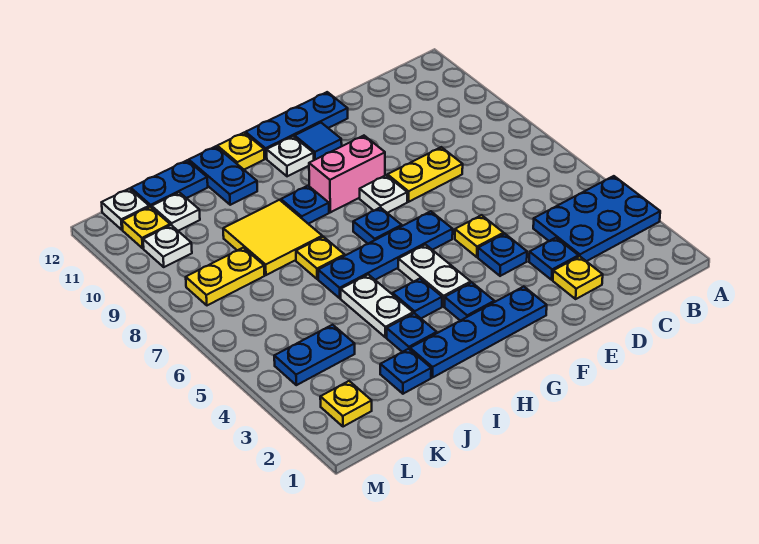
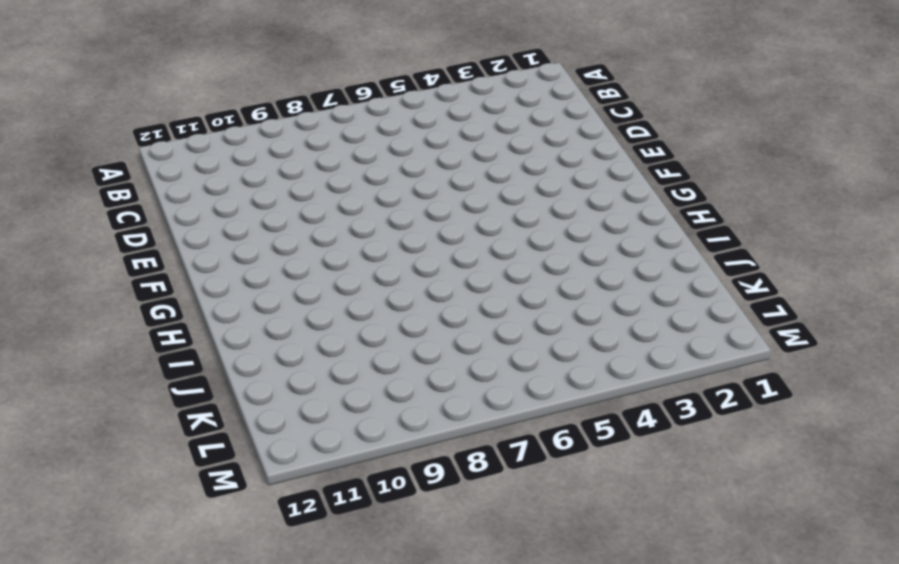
none -> blue plate A3:C4 level 1
none -> yellow plate D2 level 1
none -> blue plate D3 level 1
none -> yellow plate D8:E8 level 1

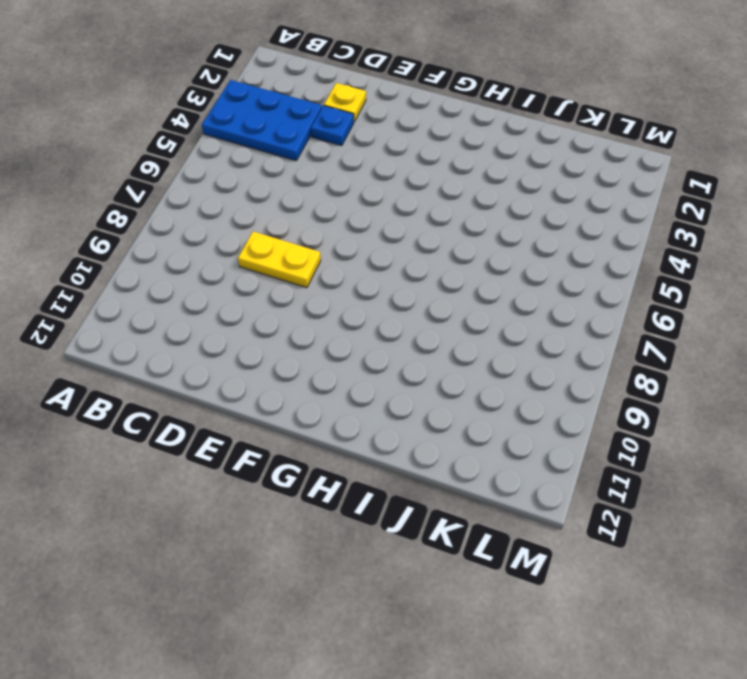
none -> blue plate E4 level 1
none -> yellow plate E5 level 1
none -> blue plate E12:G12 level 1
none -> blue plate F2:I2 level 1

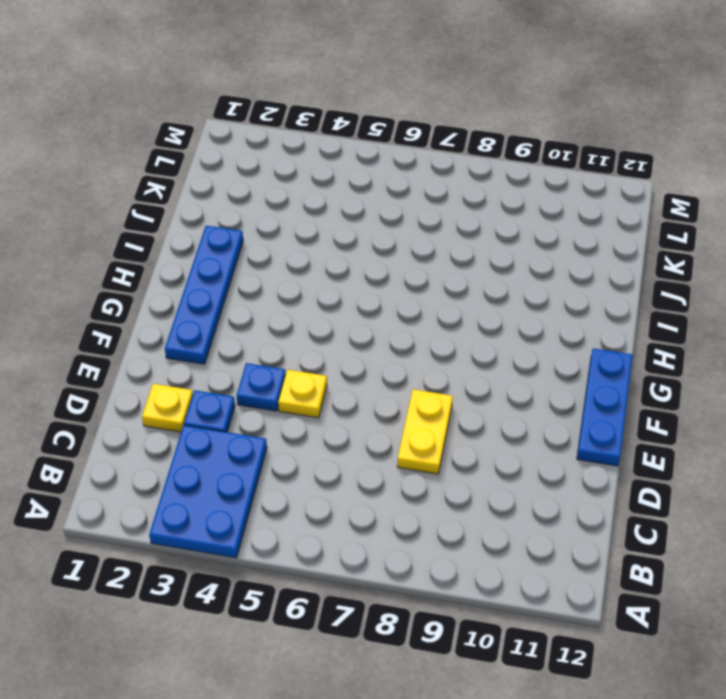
none -> blue plate F6:I6 level 1
none -> white plate F8 level 1
none -> pink brick F9:G9 level 1
none -> blue tile F11 level 1

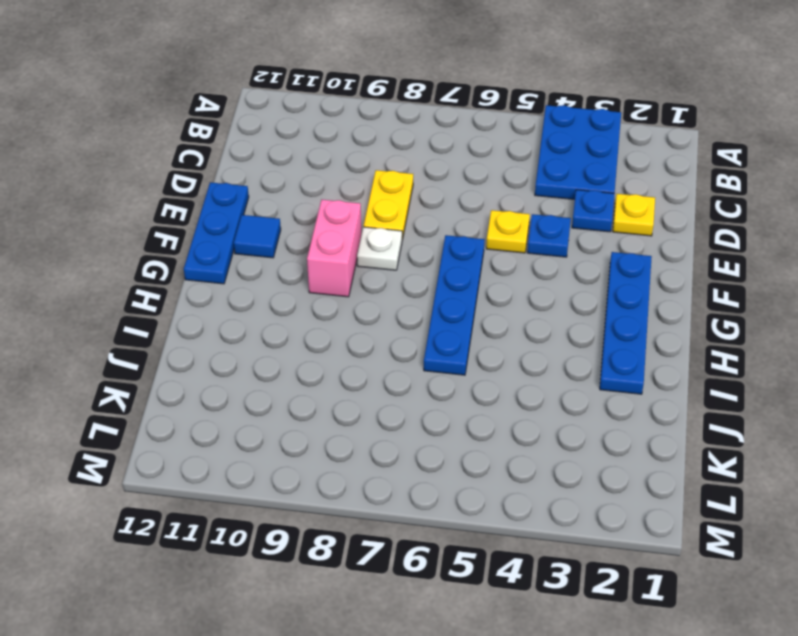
none -> blue plate G3 level 1
none -> white plate G4:G5 level 1
none -> blue plate G7 level 1
none -> white plate G11 level 1

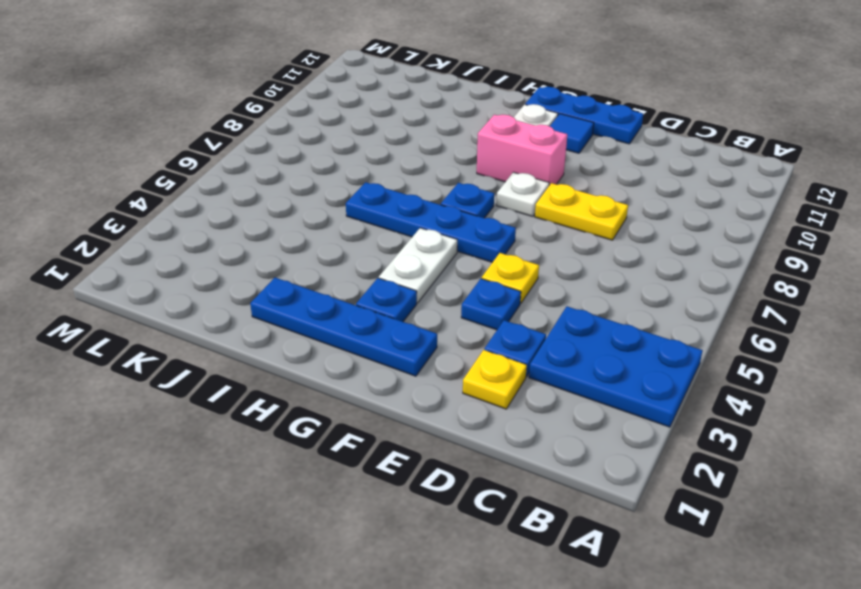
none -> blue plate H4 level 1
none -> blue plate H9 level 1
none -> yellow plate H12 level 1
none -> blue plate I3 level 1

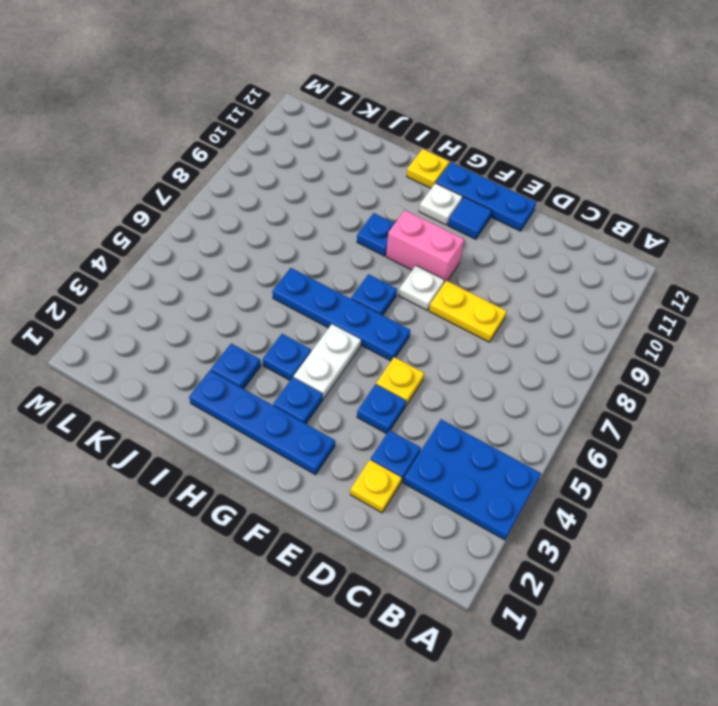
none -> white plate I4:I5 level 1
none -> yellow plate I7 level 1
none -> yellow tile I8:J9 level 1
none -> blue plate I11:I12 level 1

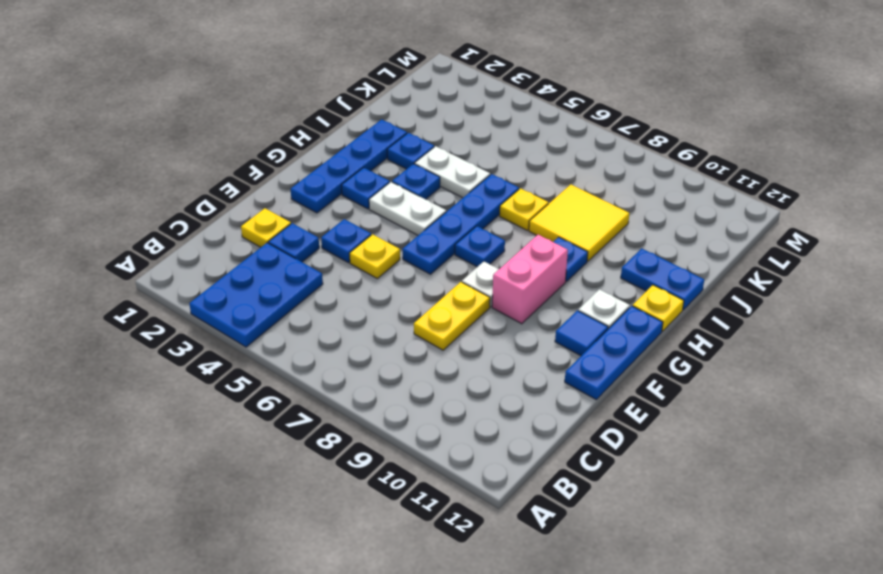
none -> blue plate J2 level 1
none -> blue plate J12:K12 level 1
none -> blue plate K4:L4 level 1
none -> yellow plate K8:L8 level 1

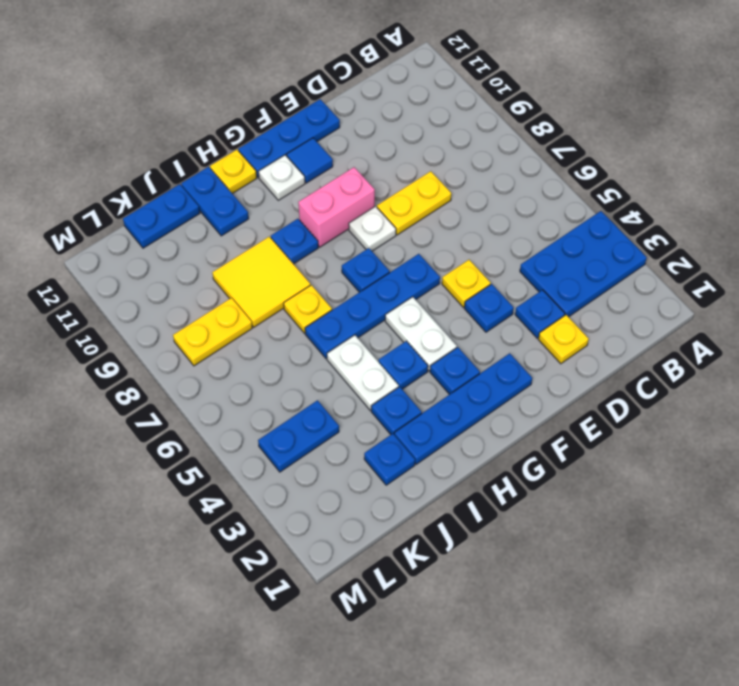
none -> white plate K11 level 1
none -> yellow plate L2 level 1
none -> white plate L10 level 1
none -> yellow plate L11 level 1

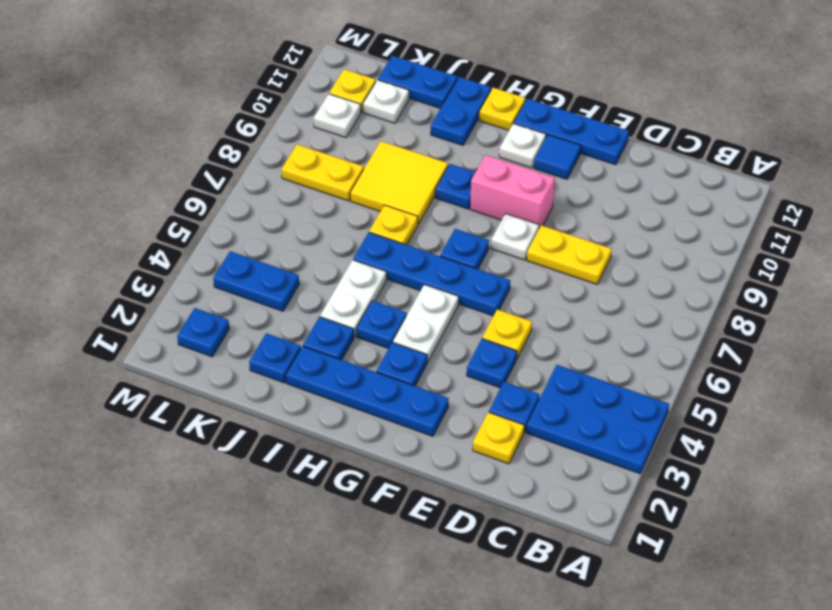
blue plate L2 level 1 -> yellow plate L2 level 1
none -> white plate L12 level 1

